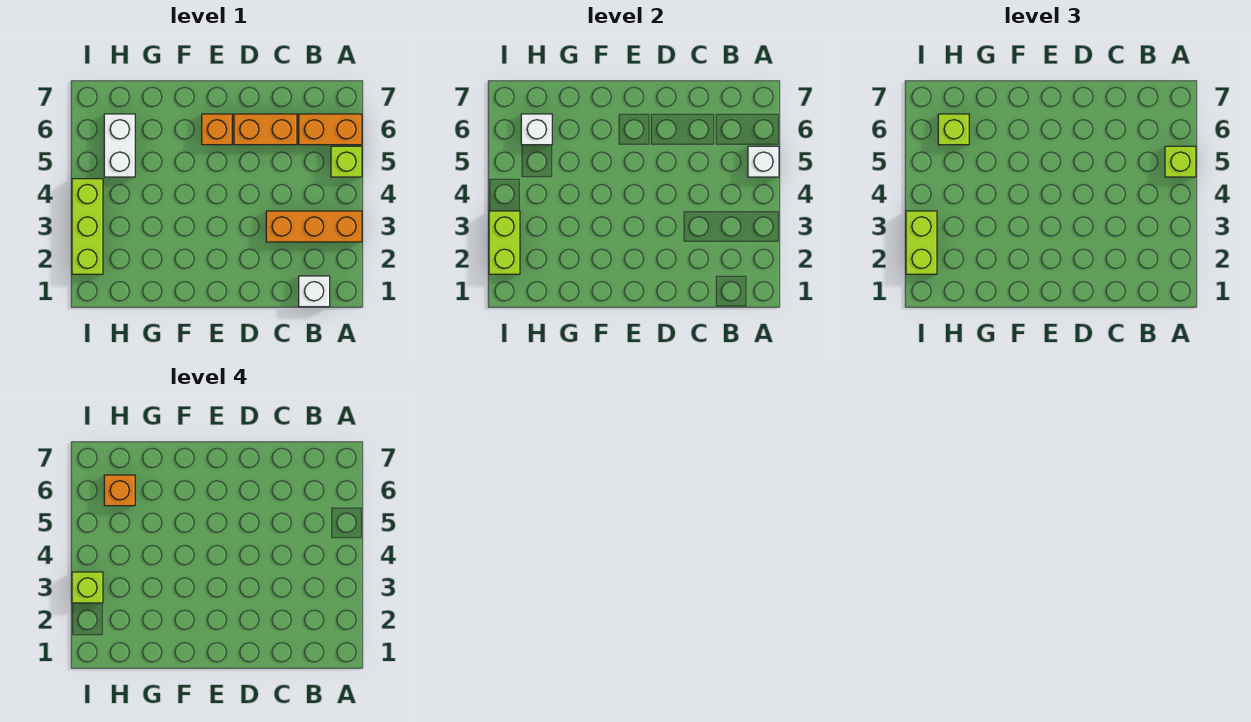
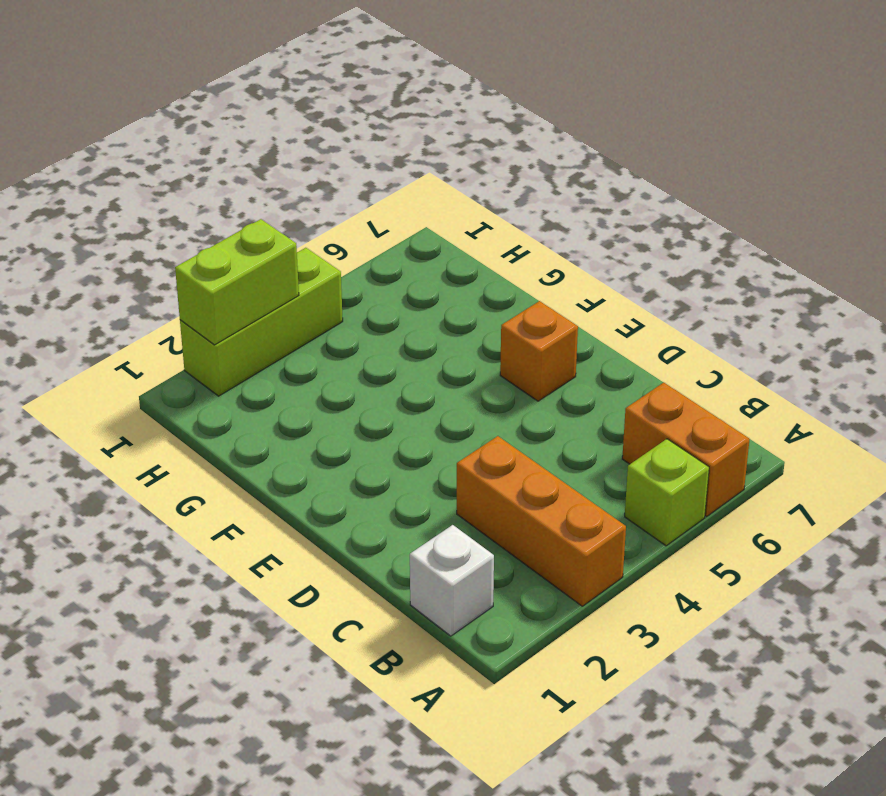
none -> orange brick C6:D6 level 1
none -> white brick H5:H6 level 1
none -> white brick A5 level 2

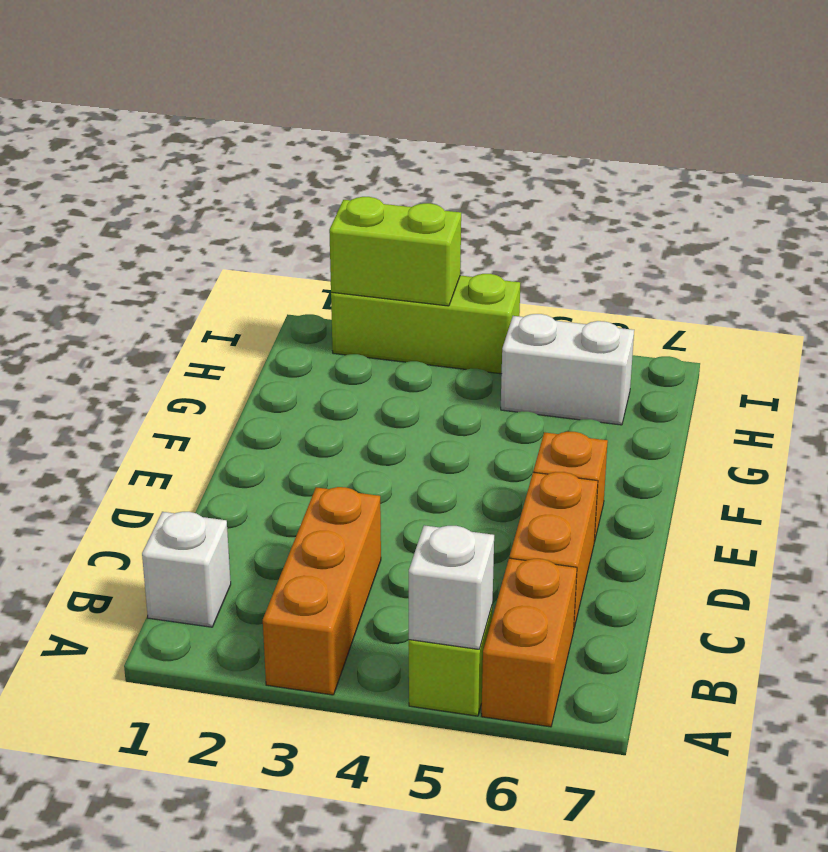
none -> white brick H6 level 2
none -> lime brick A5 level 3
none -> lime brick H6 level 3

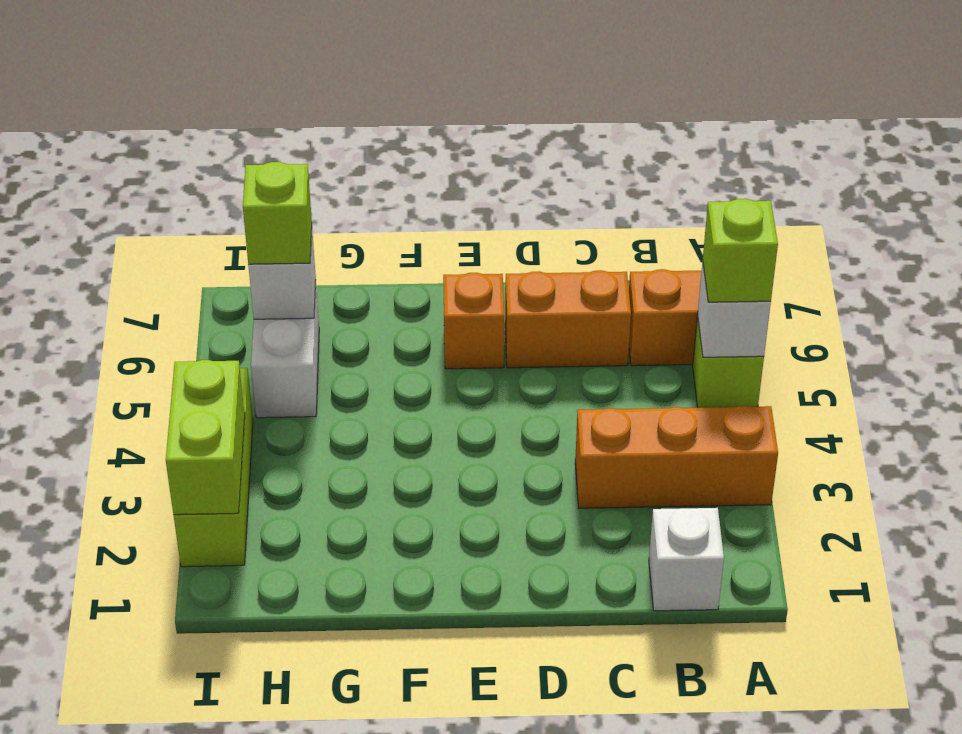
none -> lime brick I2:I3 level 3
none -> orange brick H6 level 4
none -> lime brick I3 level 4

